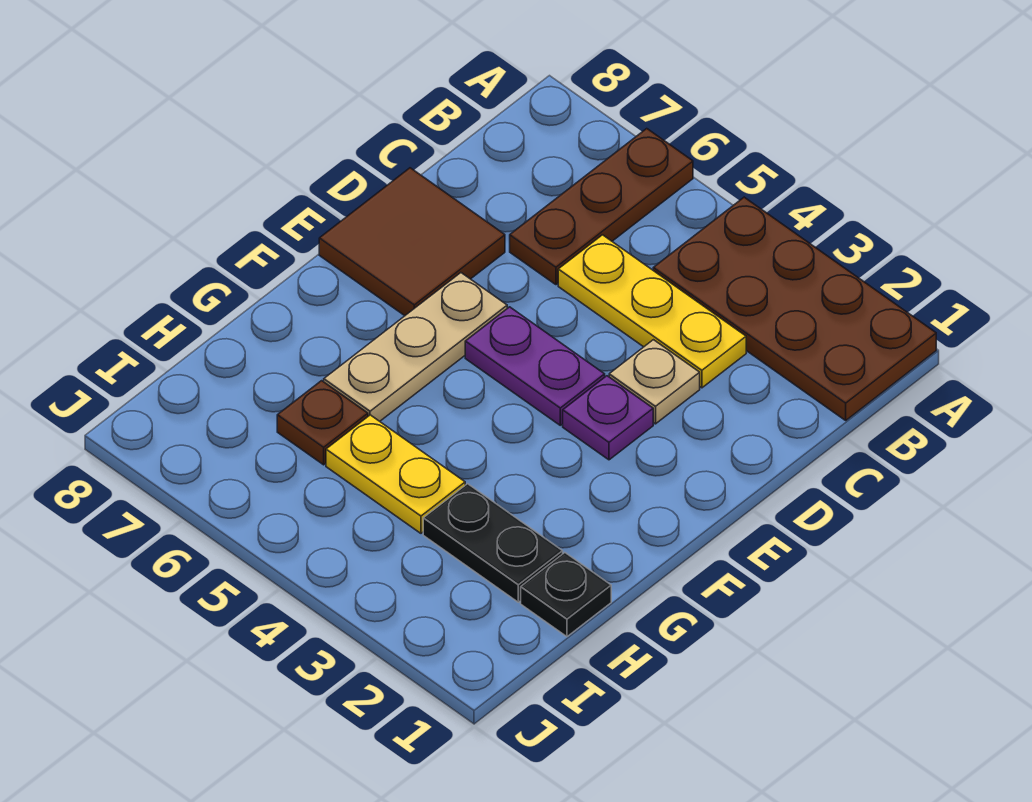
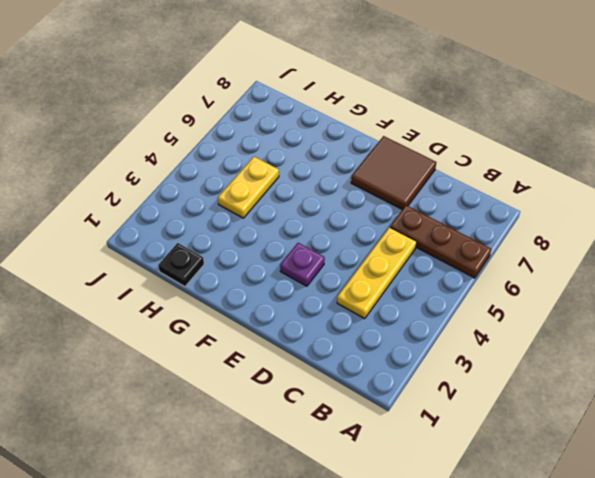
none -> brown plate A1:B4 level 1
none -> tan plate D3 level 1
none -> purple plate E4:E5 level 1

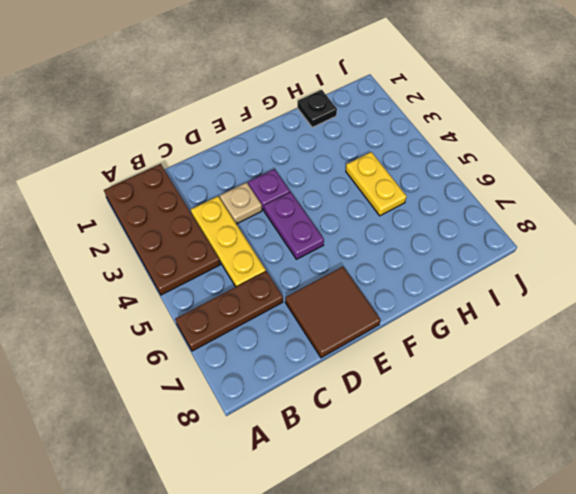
none -> tan plate E6:G6 level 1
none -> black plate H2:H3 level 1
none -> brown plate H6 level 1

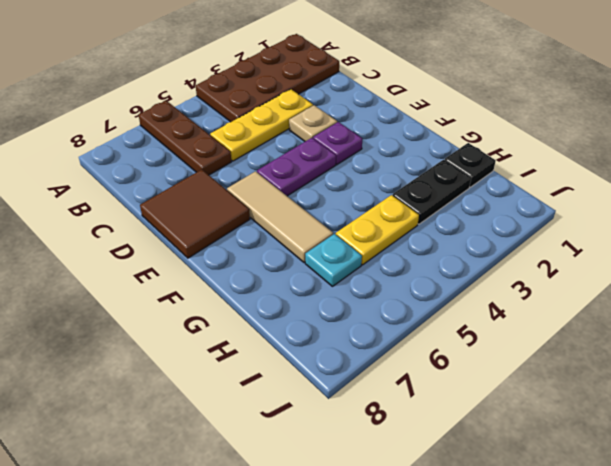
tan tile E6:G6 level 1 -> tan plate E6:G6 level 1
cyan plate H6 level 1 -> brown plate H6 level 1

